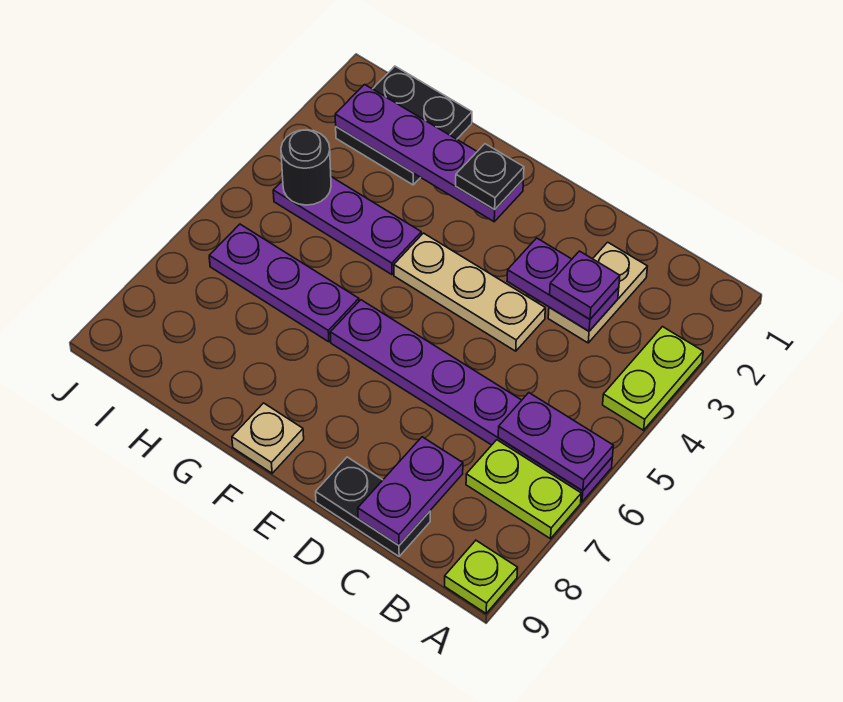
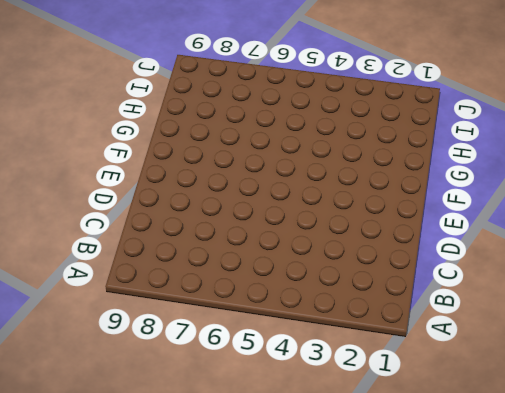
none -> lime plate A3:A4 level 1
none -> purple plate A6:F6 level 1
none -> lime plate A7:B7 level 1

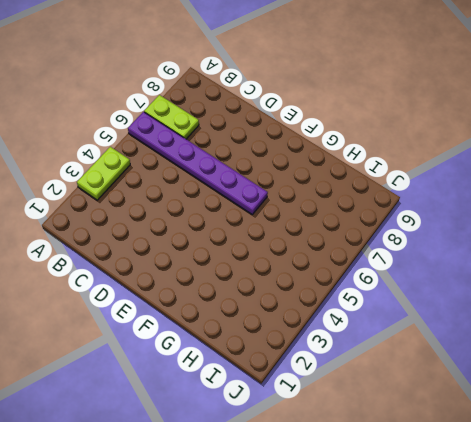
none -> lime plate A9 level 1
none -> tan plate C2:C3 level 1
none -> black plate C9:D9 level 1

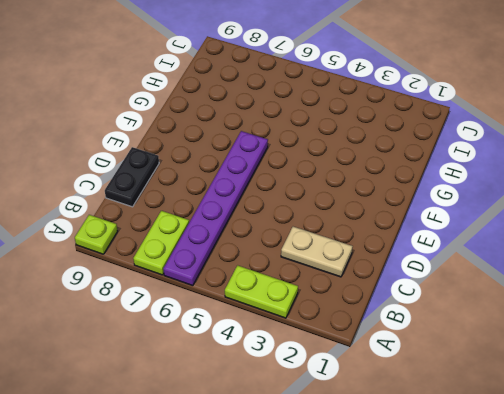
none -> tan plate D4:F4 level 1
none -> tan plate F9 level 1
none -> purple plate G4:I4 level 1

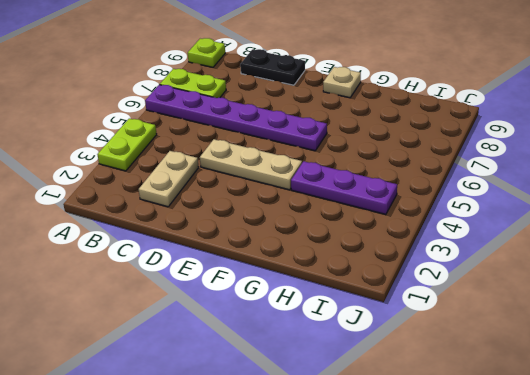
none -> purple plate G6:I6 level 1
none -> black plate H1:I2 level 1
none -> purple plate A6:B6 level 2

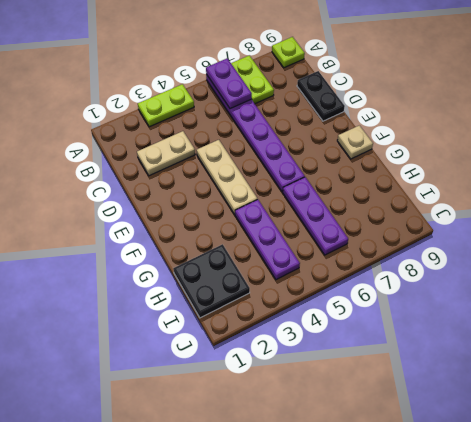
none -> purple plate C3:D3 level 2
none -> purple plate C8:C9 level 2
none -> purple plate F2:I2 level 2

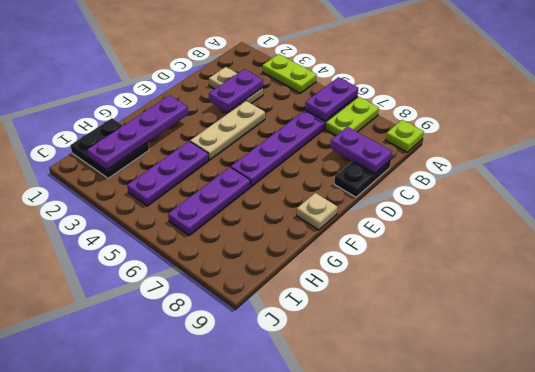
none -> black round brick I4 level 2
none -> purple plate C3 level 3
none -> black plate F2 level 3

